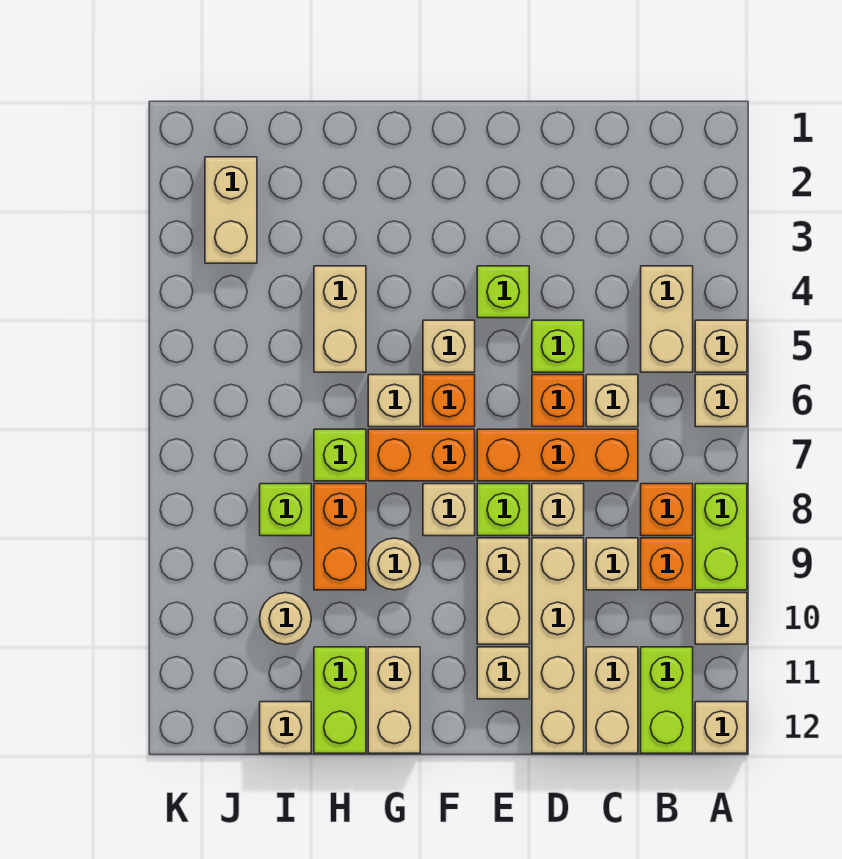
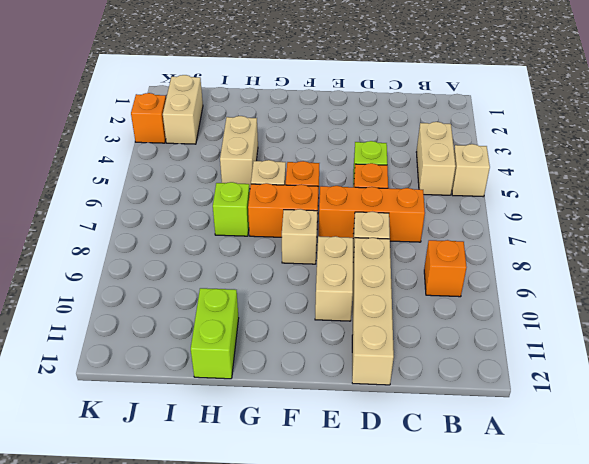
orange brick K3 level 1 -> orange brick B8 level 1
none -> tan brick A6 level 1
none -> lime brick A8:A9 level 1
none -> tan brick A10 level 1
none -> tan brick A12 level 1

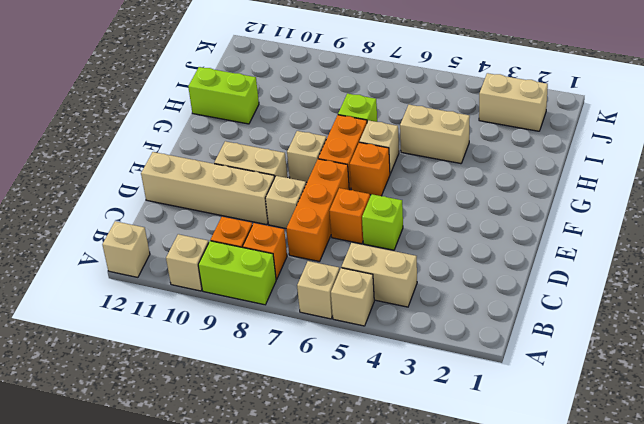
none -> lime brick B11:B12 level 1
none -> tan brick C6 level 1
none -> tan brick C9 level 1
none -> tan brick C11:C12 level 1

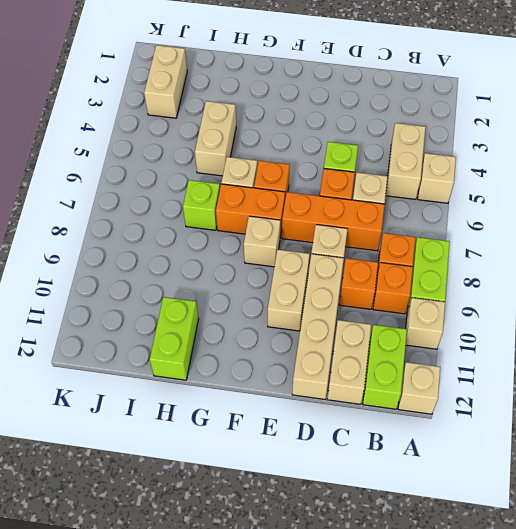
orange brick C9 level 1 -> tan brick C9 level 1
none -> tan brick A6 level 1
none -> lime brick E4 level 1
none -> lime brick E8 level 1
none -> tan brick E11 level 1

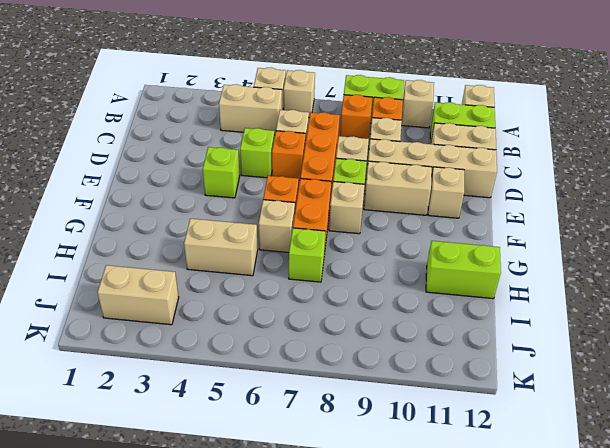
none -> tan brick F5 level 1
none -> tan round brick G9 level 1
none -> tan brick G11:G12 level 1
none -> orange brick H8:H9 level 1

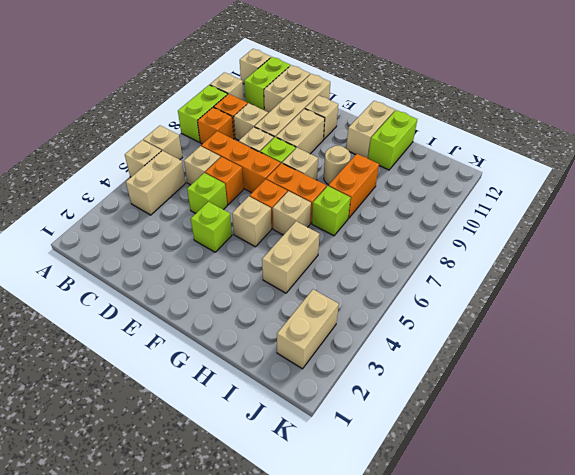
none -> lime brick I8 level 1
none -> tan round brick I10 level 1
none -> tan brick I12 level 1

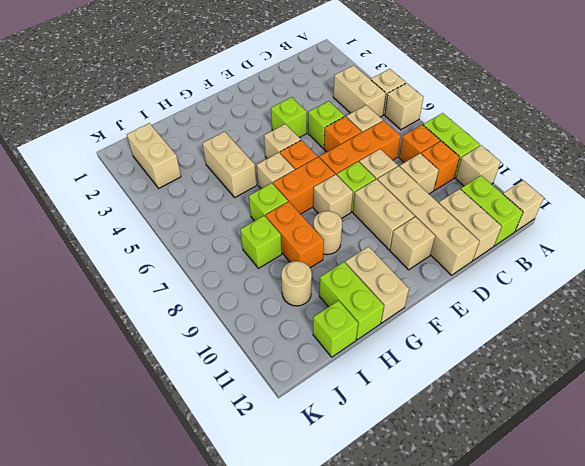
lime brick I12 level 1 -> tan brick I12 level 1

